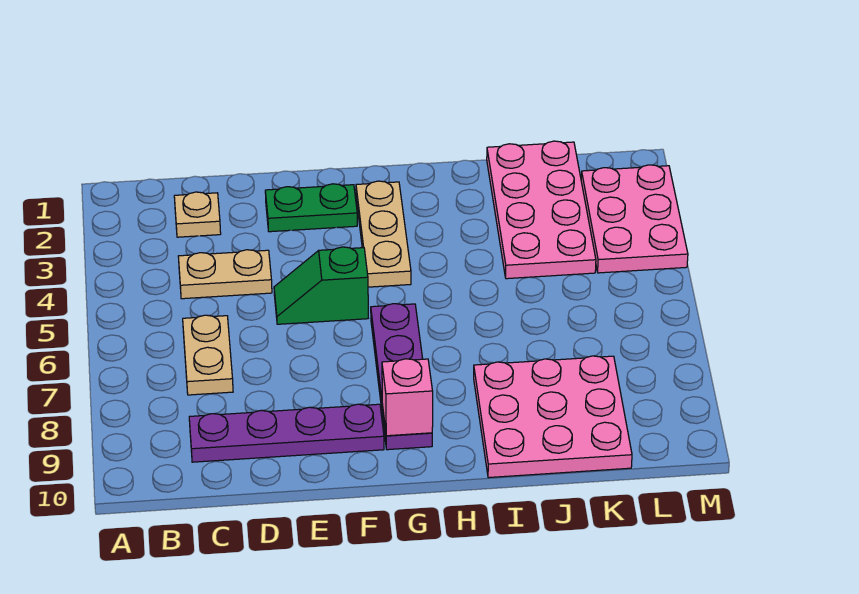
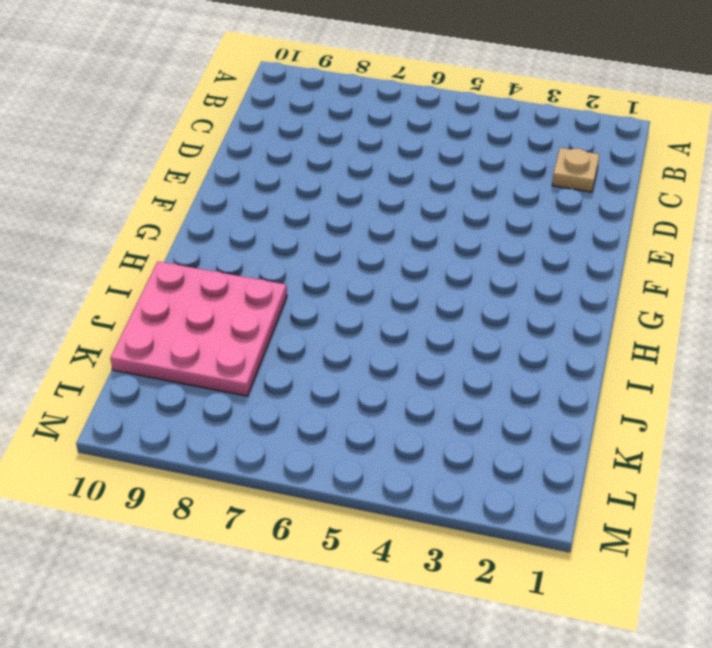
none -> tan plate C4:D4 level 1
none -> tan plate C6:C7 level 1
none -> purple plate C9:F9 level 1

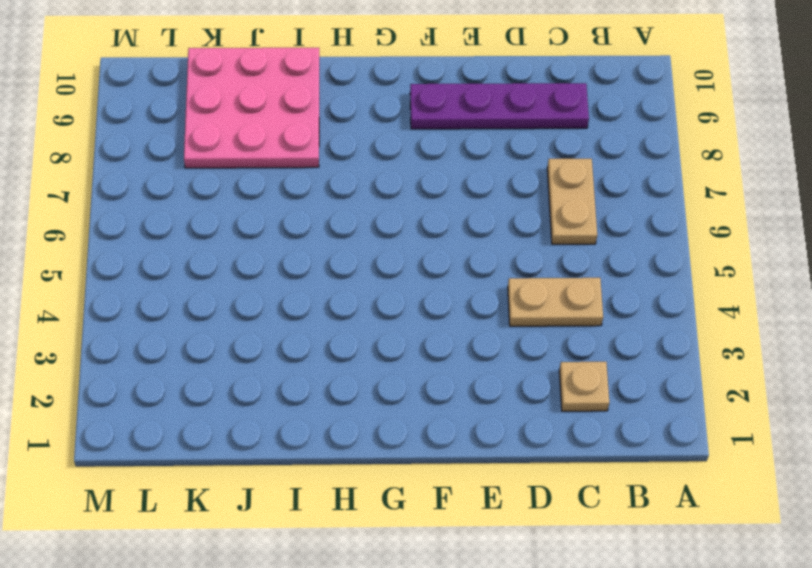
none -> green plate E2:F2 level 1
none -> green slope E5:F5 level 1 top F
none -> tan plate G2:G4 level 1

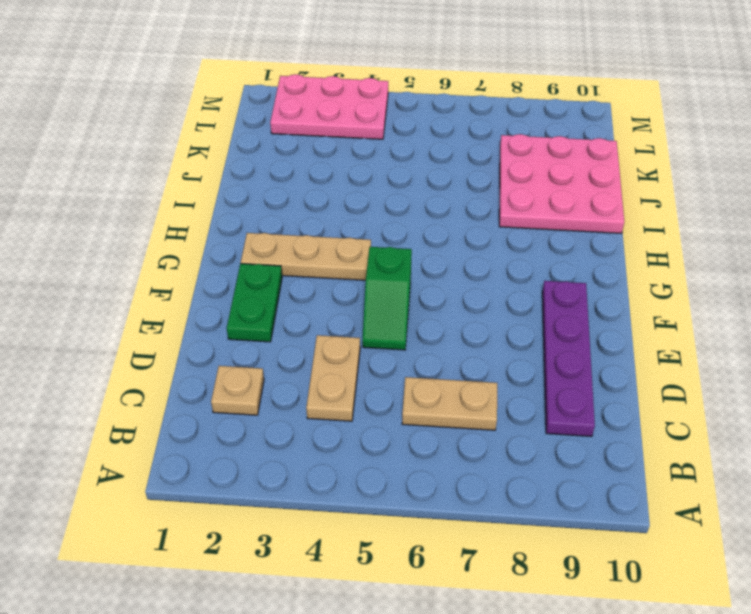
none -> purple plate G6:G9 level 1
none -> pink plate J1:K4 level 1
none -> pink brick G9 level 2

